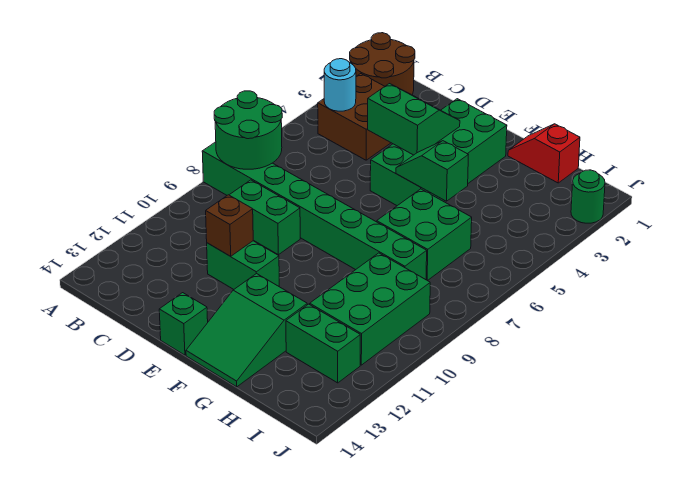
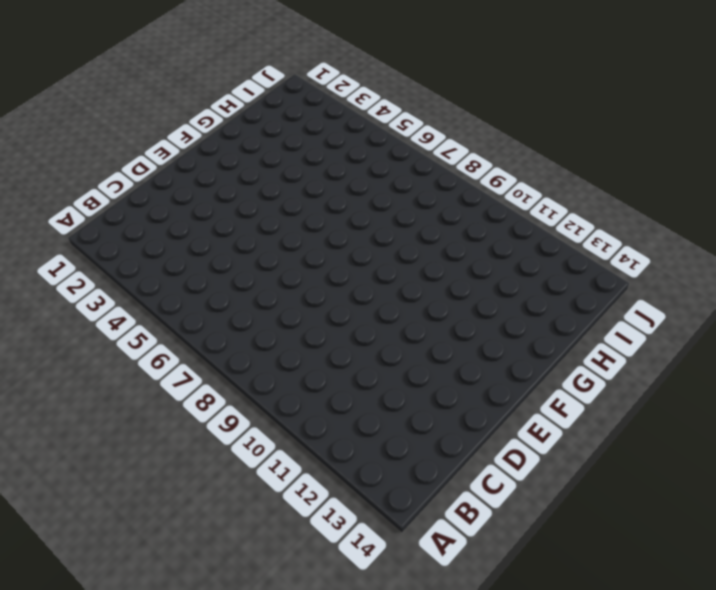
none -> brown round brick A1:B2 level 1
none -> green brick A8:H8 level 1
none -> brown brick B3:C4 level 1

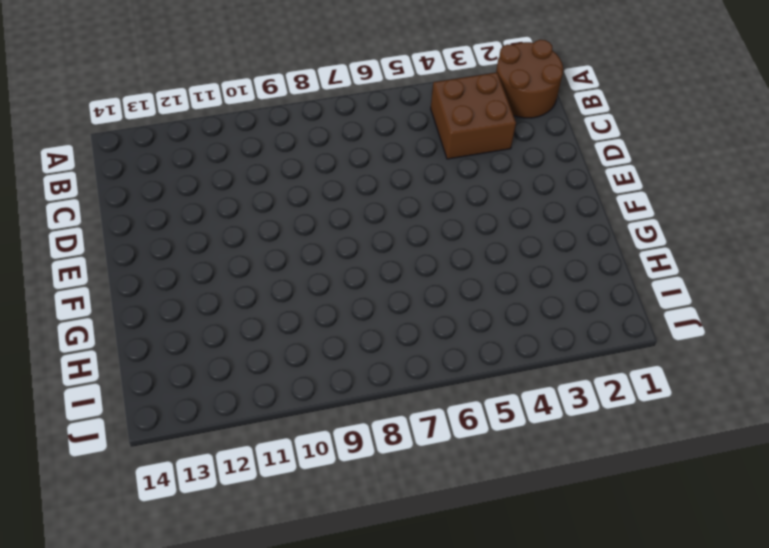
none -> green brick A8:H8 level 1
none -> green brick C9:D9 level 1
none -> green brick D11:E11 level 1

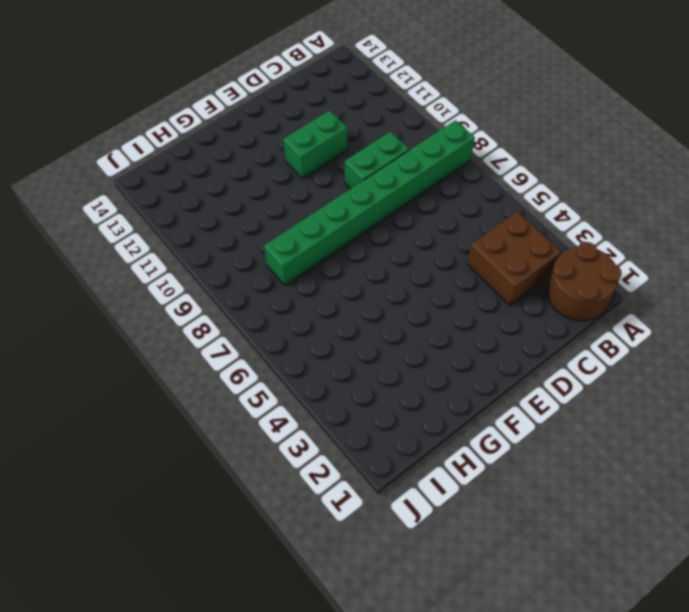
none -> green brick E2:F5 level 1
none -> green brick E14 level 1
none -> green slope F12:G14 level 1 top 12

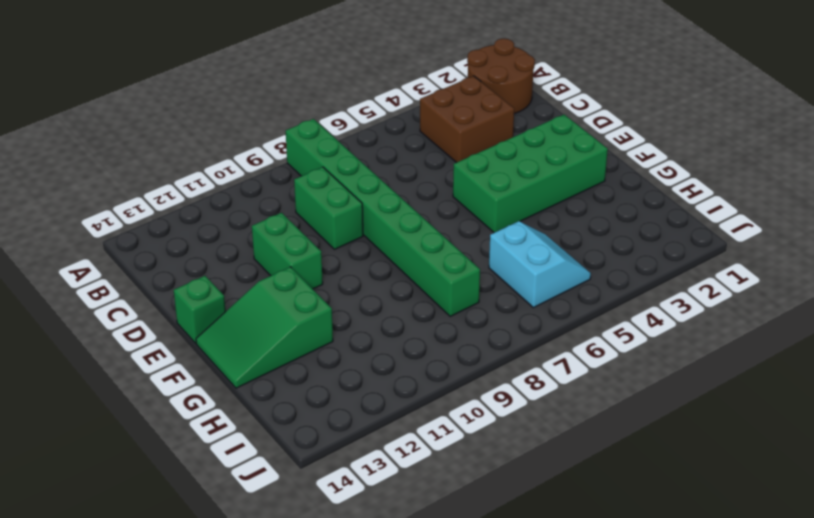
cyan slope H5:I6 level 1 top 6 -> green brick G6:H7 level 1
none -> red slope G1:H1 level 1 top H
none -> green brick H9:I11 level 1
none -> green brick H12:I12 level 1

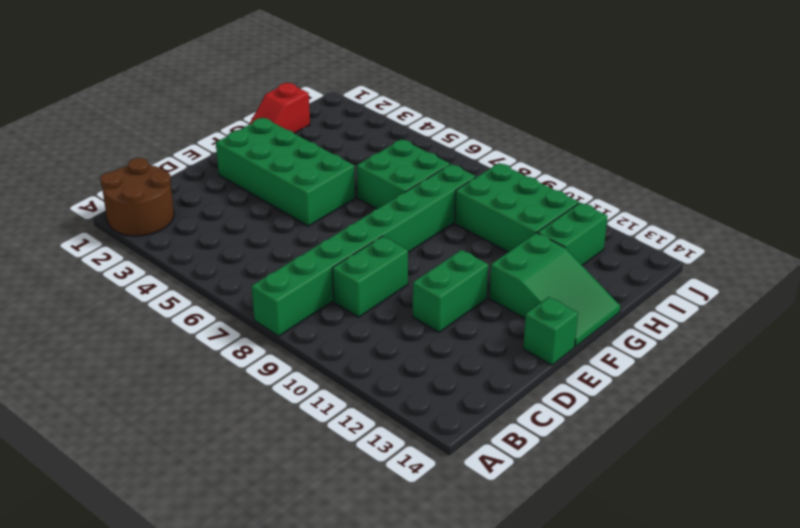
none -> brown brick B3:C4 level 1
none -> green round brick J2 level 1
none -> green round brick A7:B8 level 2

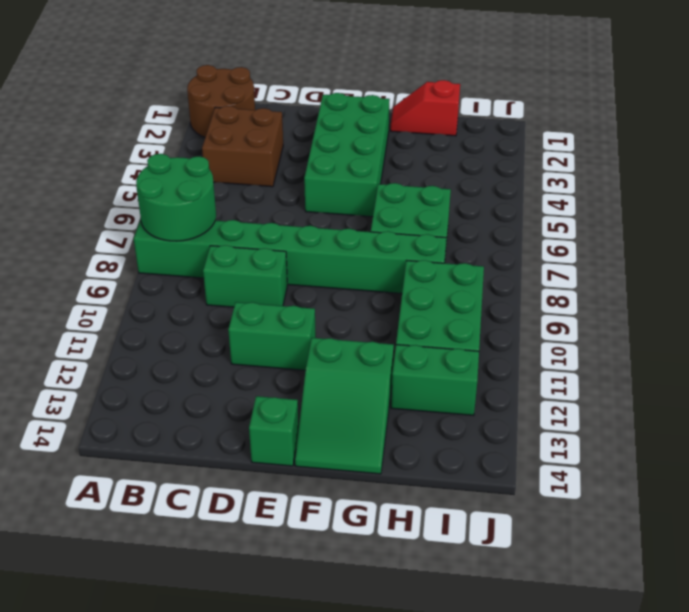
none -> green round brick J2 level 1
none -> cyan round brick B4 level 2
none -> green slope D3:E4 level 2 top 4

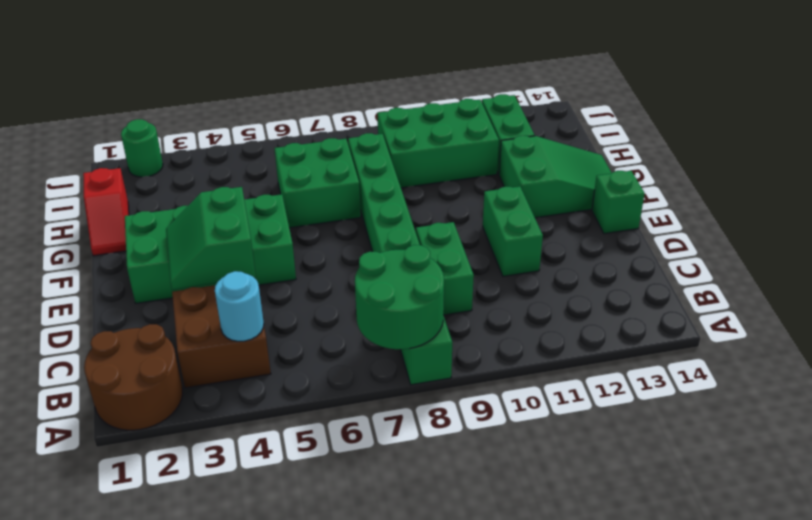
none -> brown brick D11 level 2
none -> green slope F5:G5 level 2 top G

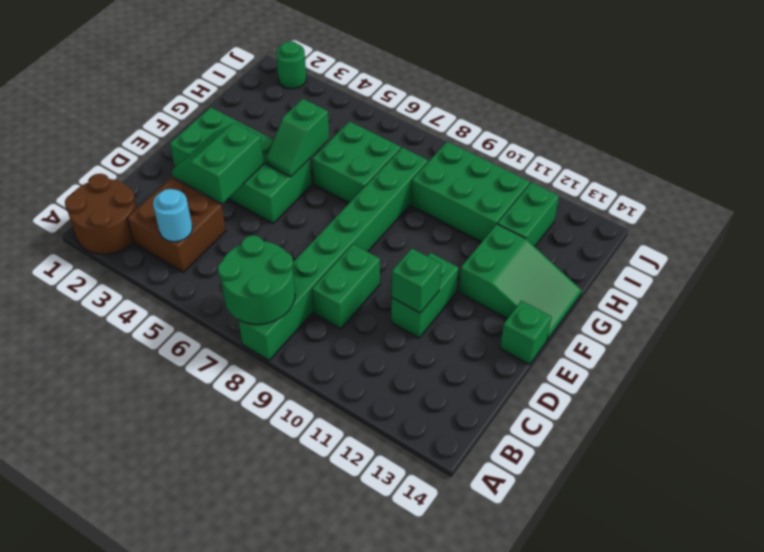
green brick D11 level 2 -> brown brick D11 level 2
none -> red slope G1:H1 level 1 top H

